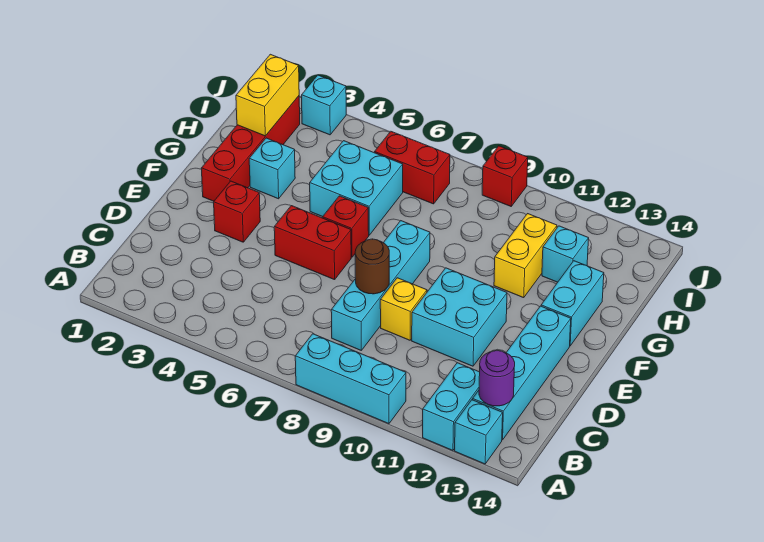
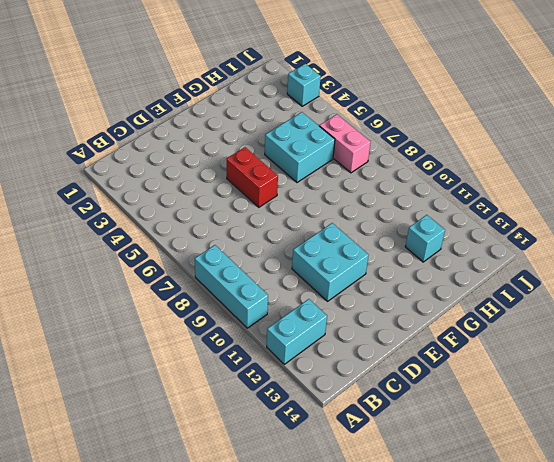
pink brick I6:I7 level 1 -> red brick I6:I7 level 1
none -> cyan brick A13 level 1
none -> cyan brick B13:E13 level 1
none -> cyan brick C8:F8 level 1

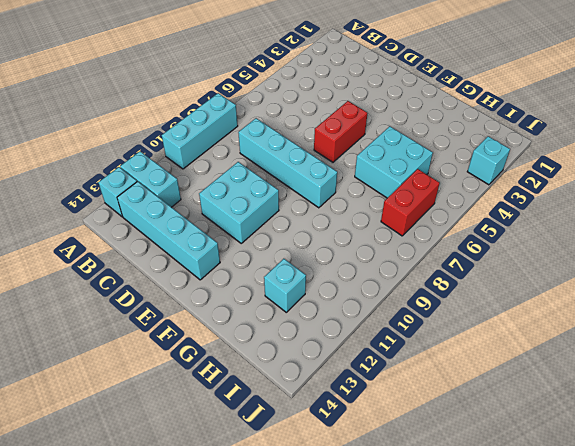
none -> yellow brick D9 level 1
none -> red brick E3 level 1
none -> red brick F2:I2 level 1

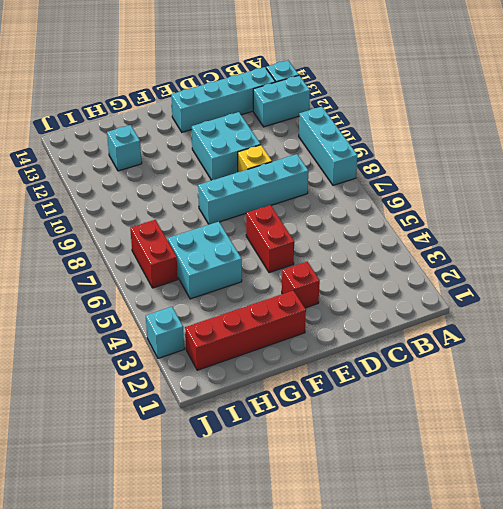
none -> red brick F6 level 1
none -> cyan brick F13:G13 level 1
none -> cyan brick G3 level 1

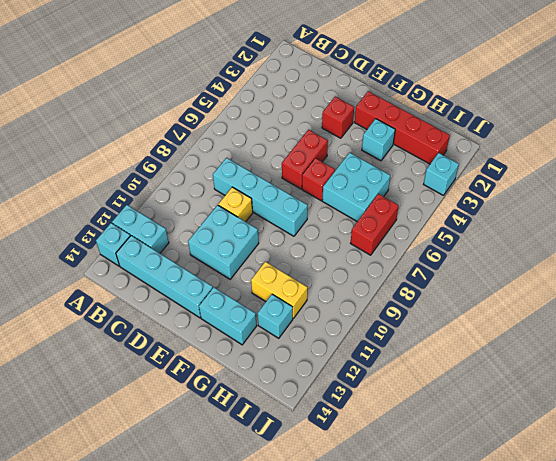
none -> cyan brick A8:A10 level 1
none -> red brick J9 level 1
none -> purple round brick B13 level 2

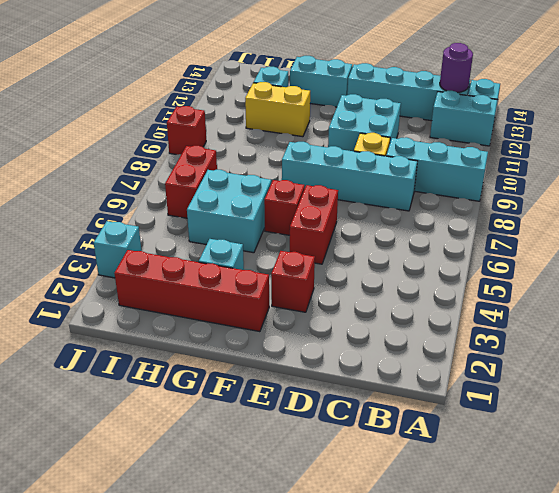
cyan brick A9:C9 level 1 -> cyan brick A8:A10 level 1
none -> brown round brick D8 level 2
none -> yellow brick H2:I2 level 2

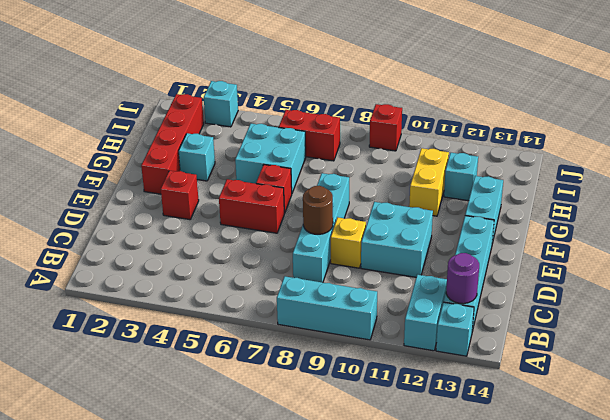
none -> yellow brick H2:I2 level 2

